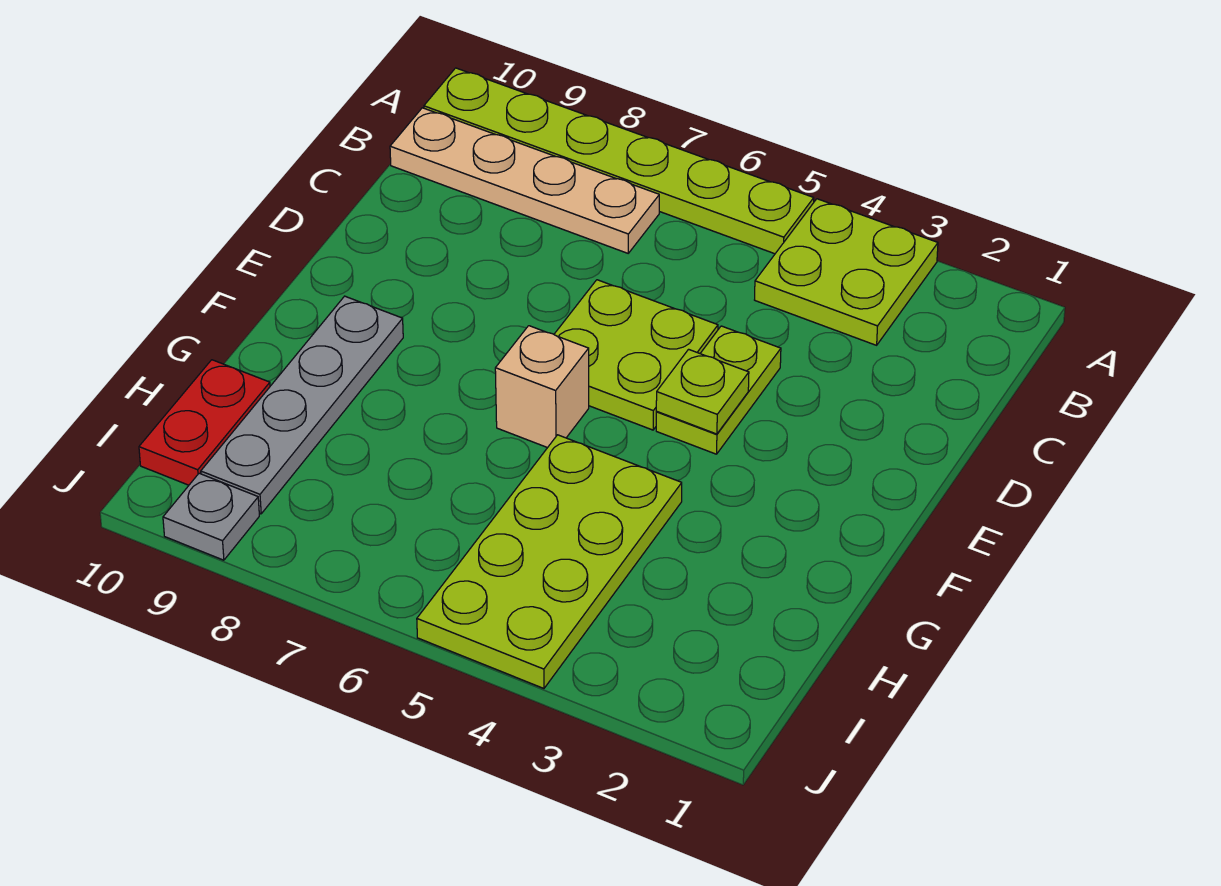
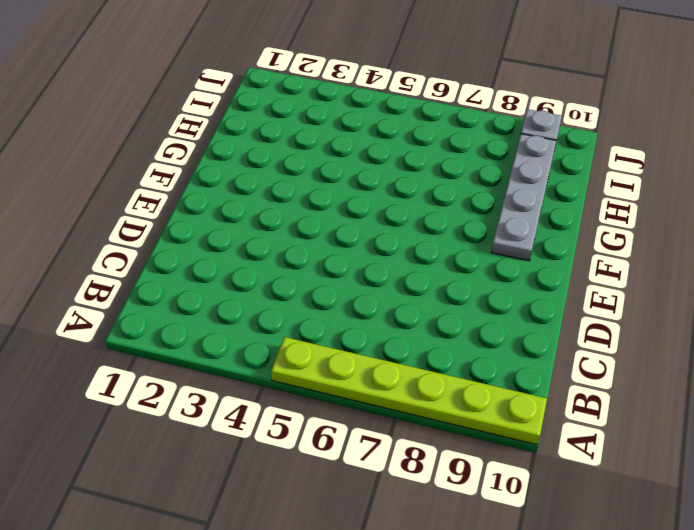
none -> lime plate A3:B4 level 1
none -> tan plate B7:B10 level 1

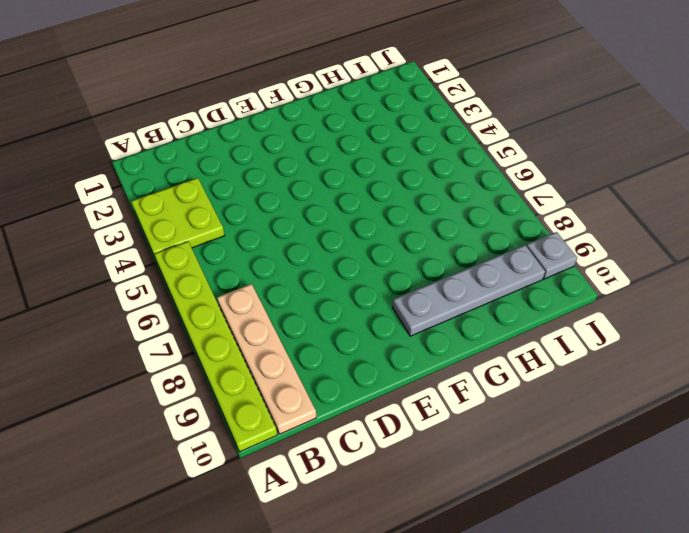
none -> lime plate D4:E4 level 1
none -> lime plate D5:E6 level 1

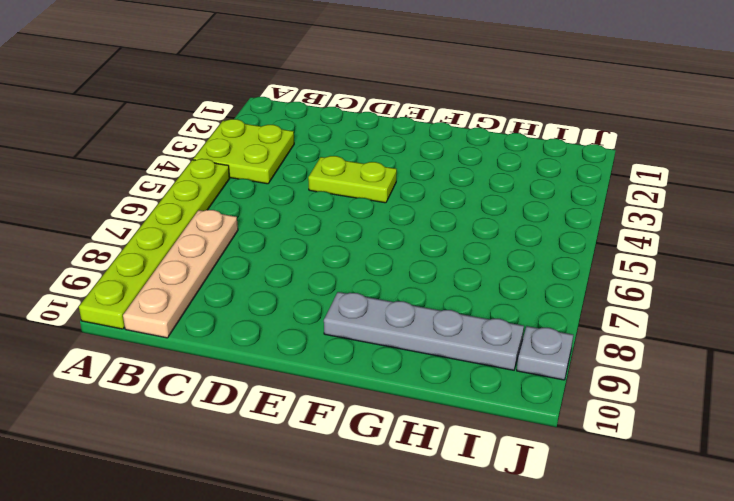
none -> lime plate D5:E6 level 1
none -> tan brick F6 level 1

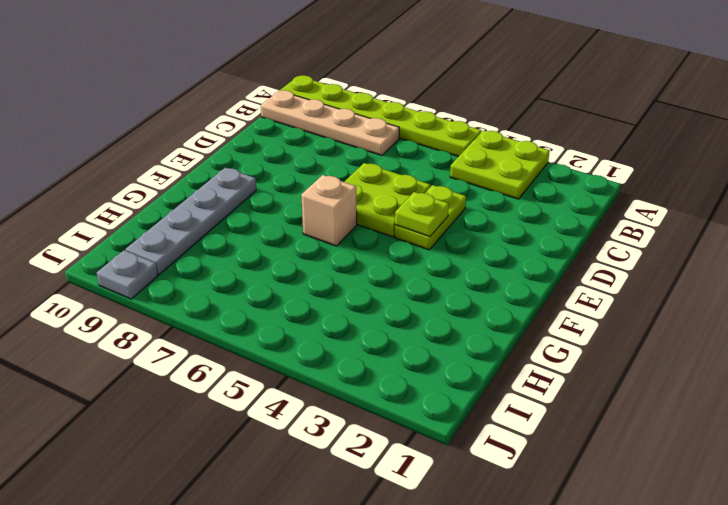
none -> lime plate G4:J5 level 1
none -> red plate H10:I10 level 1

